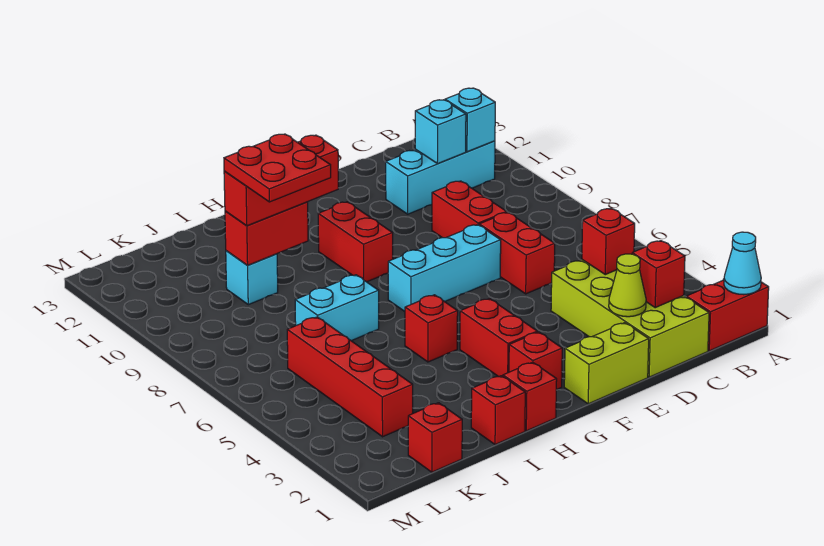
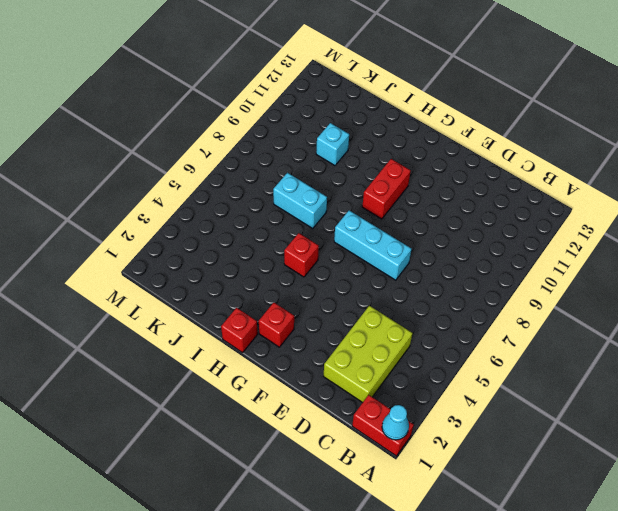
lime brick C2:D4 level 1 -> lime brick C1:D4 level 1
none -> cyan brick B11:D11 level 1
none -> red brick D6:D7 level 1
none -> red brick D8:D9 level 1

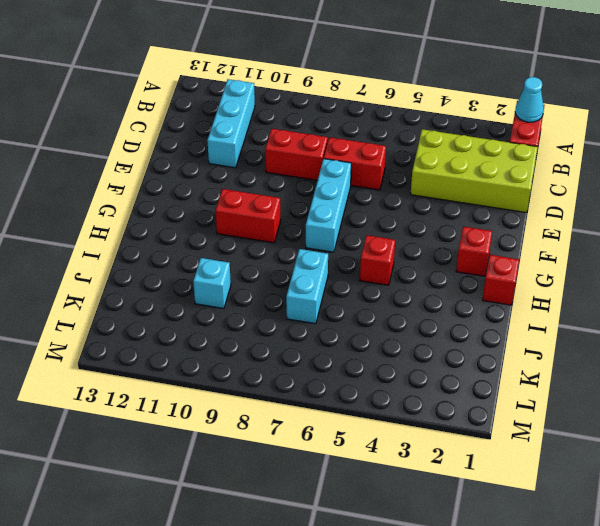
none -> lime brick E1:F1 level 1
none -> red brick G3:G4 level 1
none -> red brick I1 level 1

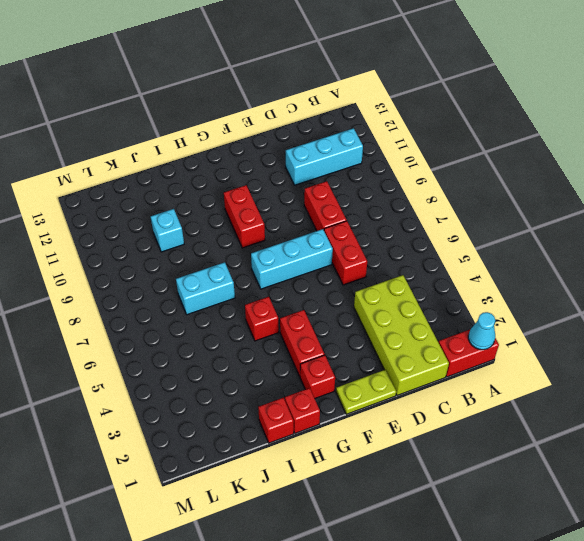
lime plate E1:F1 level 1 -> lime brick E1:F1 level 1
none -> red brick K1 level 1
none -> red brick K3:K6 level 1
none -> cyan brick B11 level 2

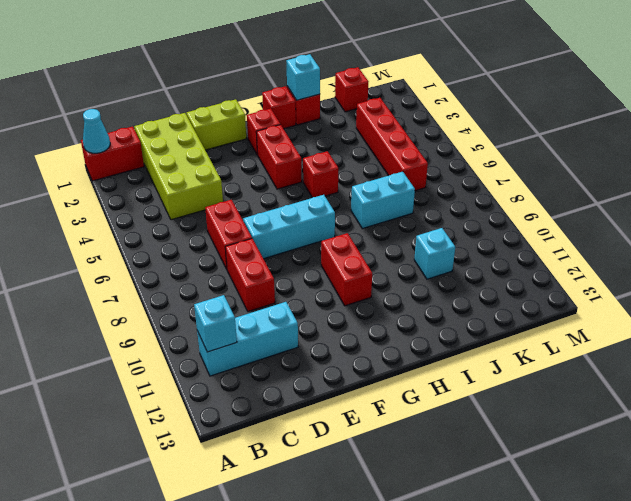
cyan brick I1 level 2 -> cyan brick C11 level 2
none -> red brick C2 level 2
none -> red brick C4 level 2
none -> lime cone D2 level 2

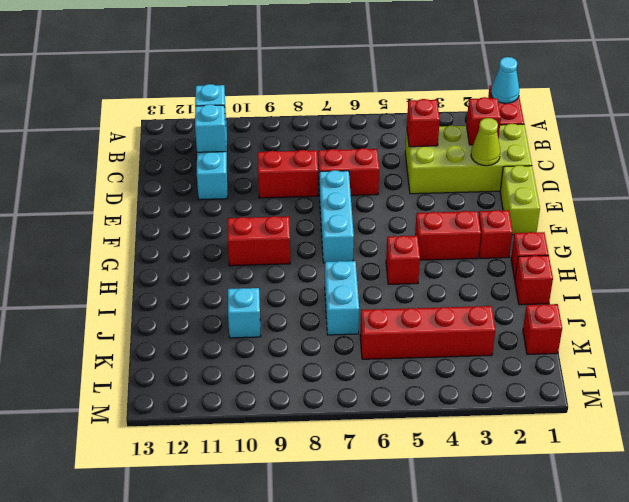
none -> red brick I10:J10 level 2
none -> red brick H10:J10 level 3
none -> red plate I9:J10 level 4

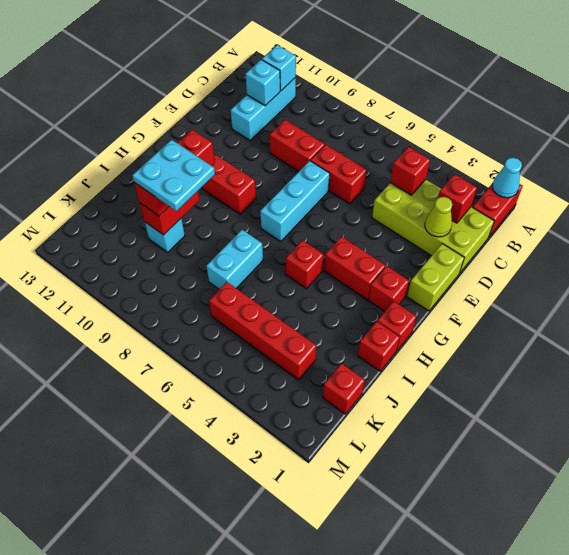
cyan plate I9:J10 level 4 -> red plate I9:J10 level 4

